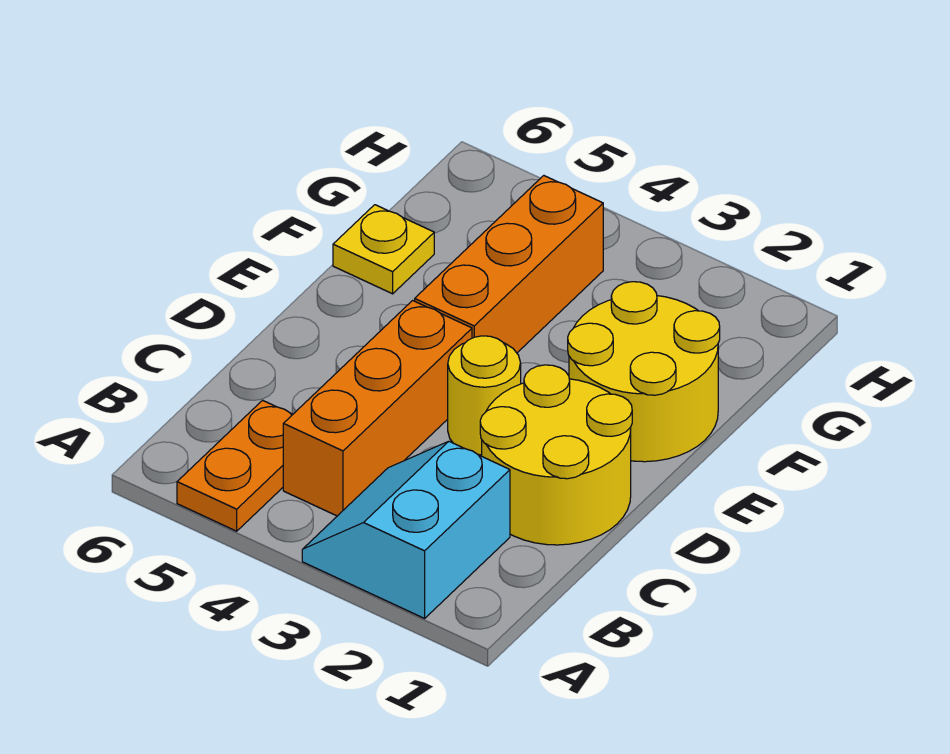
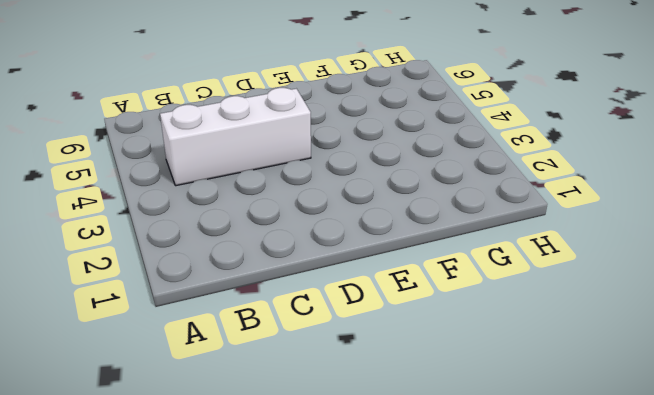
white brick B4:D4 level 1 -> orange brick B4:D4 level 1
none -> cyan slope A2:B3 level 1 top 2
none -> orange plate A5:B5 level 1

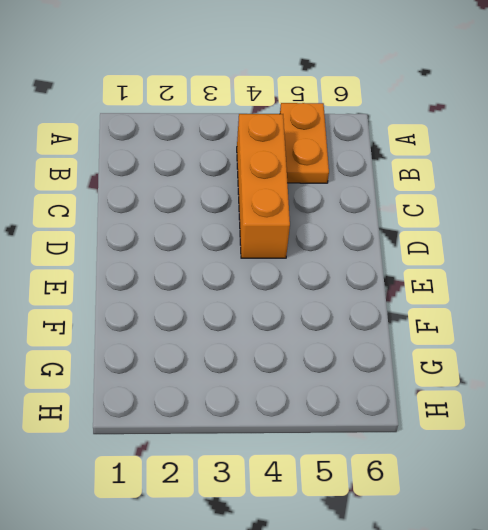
none -> cyan slope A2:B3 level 1 top 2
none -> yellow round brick C1:D2 level 1

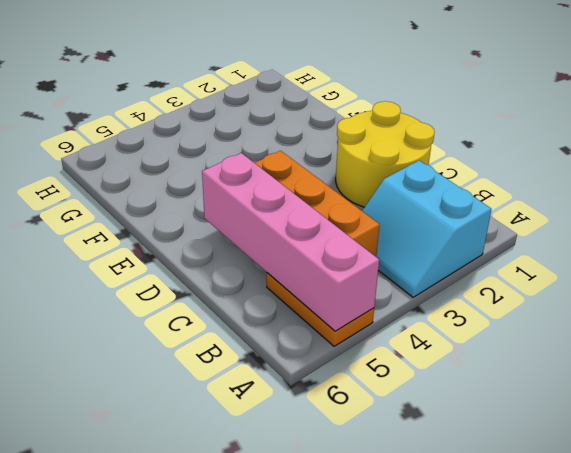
pink brick A5:D5 level 2 -> none
none -> yellow round brick D3 level 1
none -> yellow round brick E1:F2 level 1

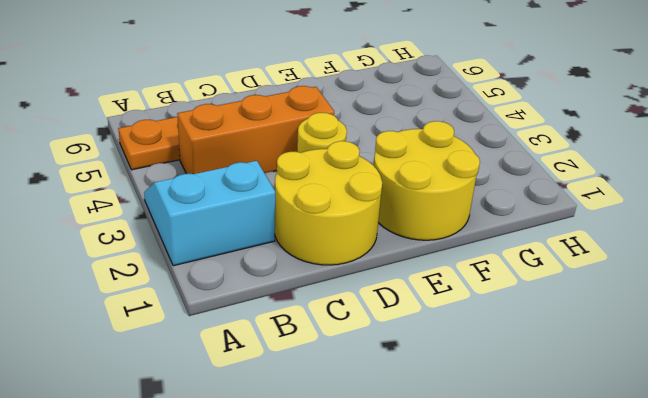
none -> orange brick E4:G4 level 1
none -> yellow plate F6 level 1

